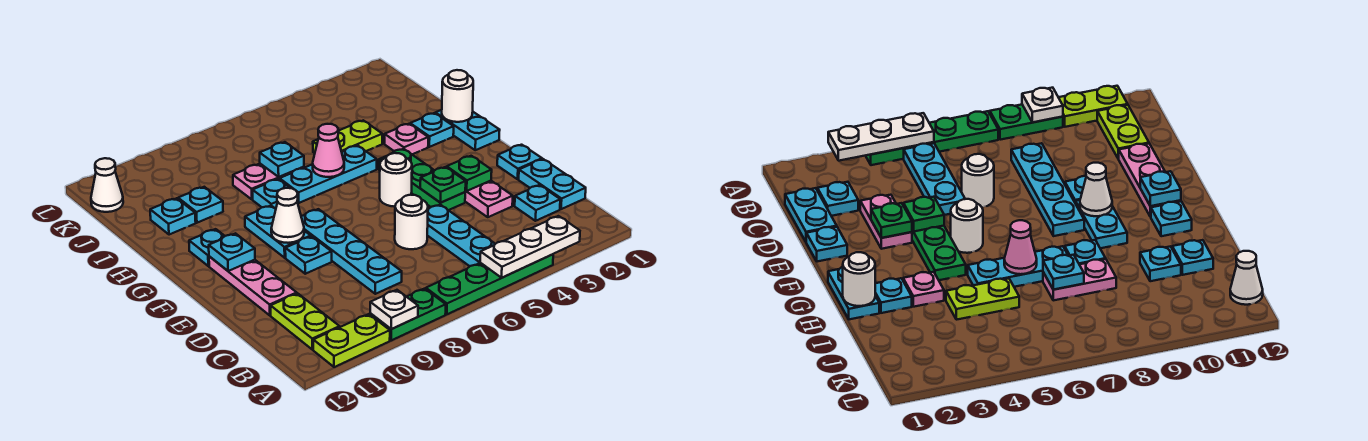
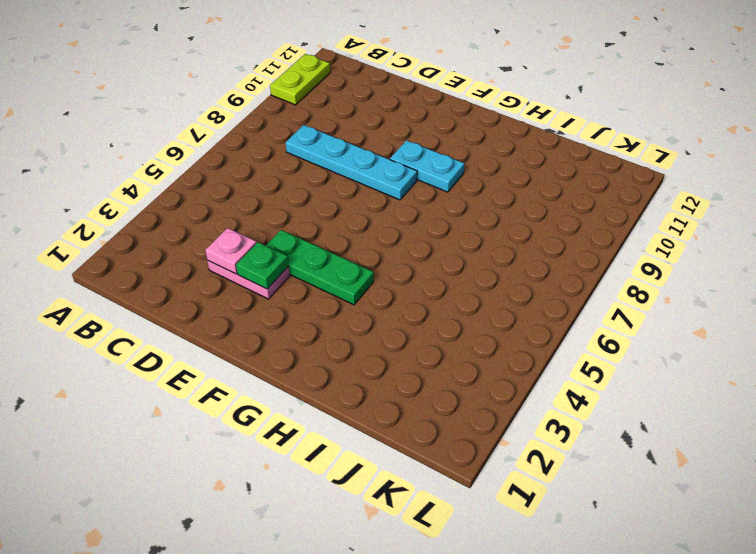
pink plate D3 level 2 -> pink plate H3 level 1
none -> green plate A4:A7 level 1
none -> green plate A8:A9 level 1
none -> cyan plate B5:D5 level 1
none -> lime plate B11:C11 level 1

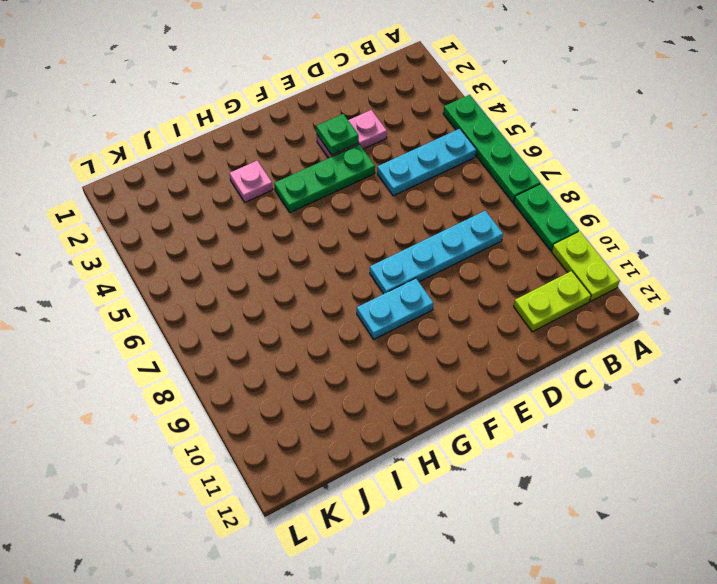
none -> cyan plate C1:D1 level 1
none -> cyan plate C2 level 1
none -> white round brick D6 level 1
none -> pink plate D11:F11 level 1

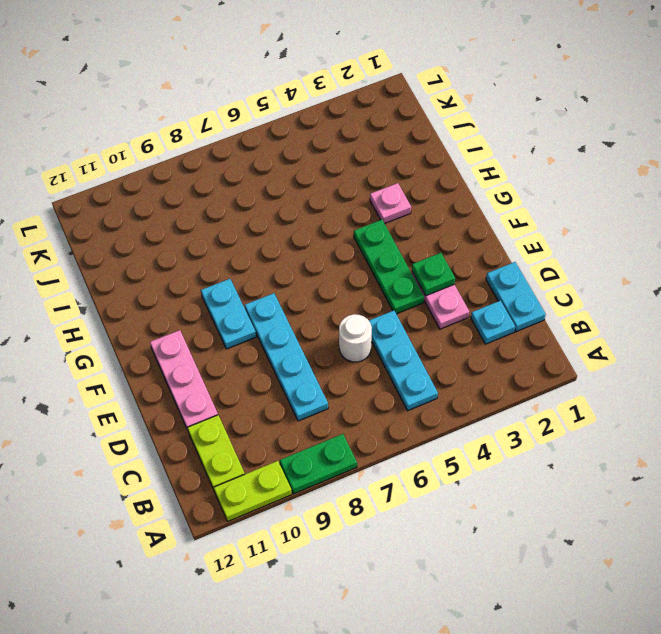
none -> green plate A4:A7 level 1
none -> cyan plate E1 level 1
none -> cyan plate E9 level 1
none -> white round brick F5 level 1

